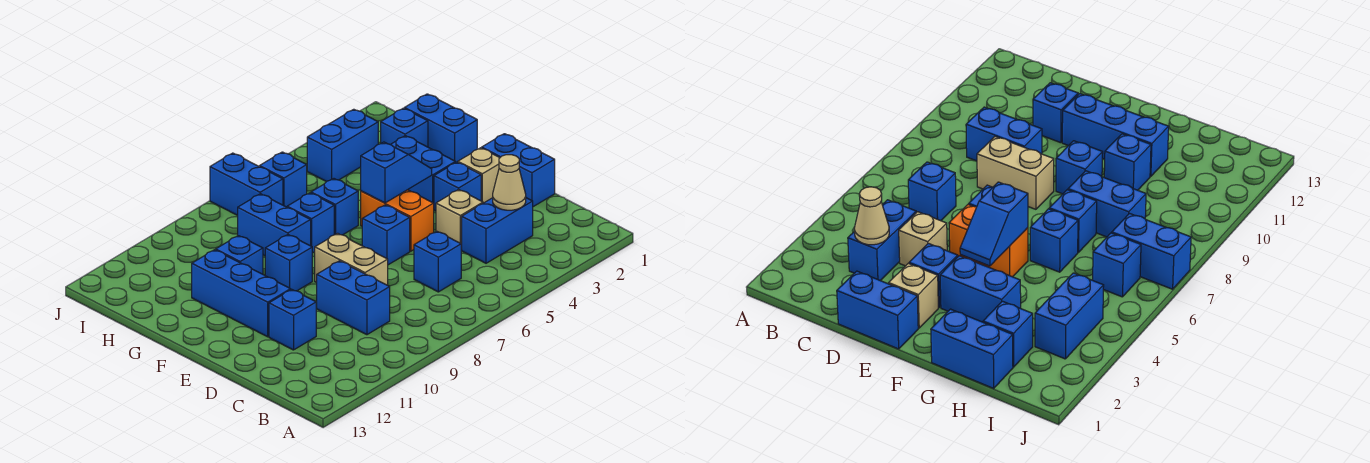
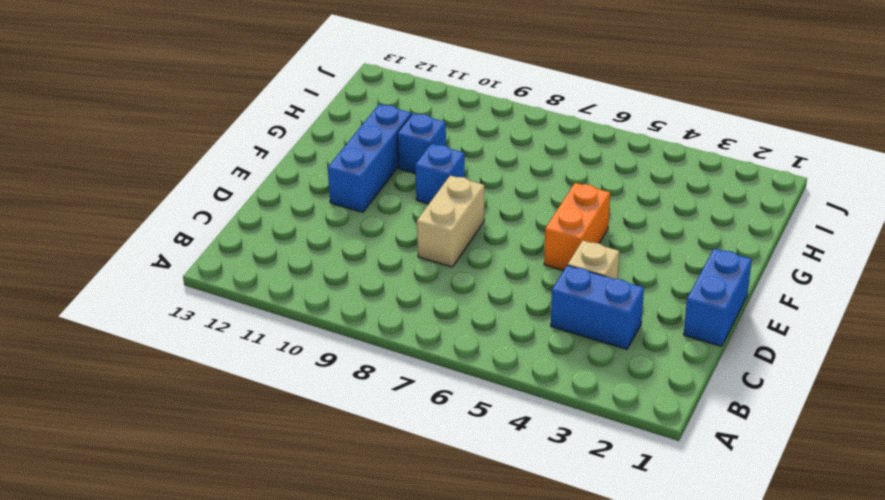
none -> blue brick C6 level 1
none -> blue brick C9:D9 level 1
none -> blue brick D11 level 1

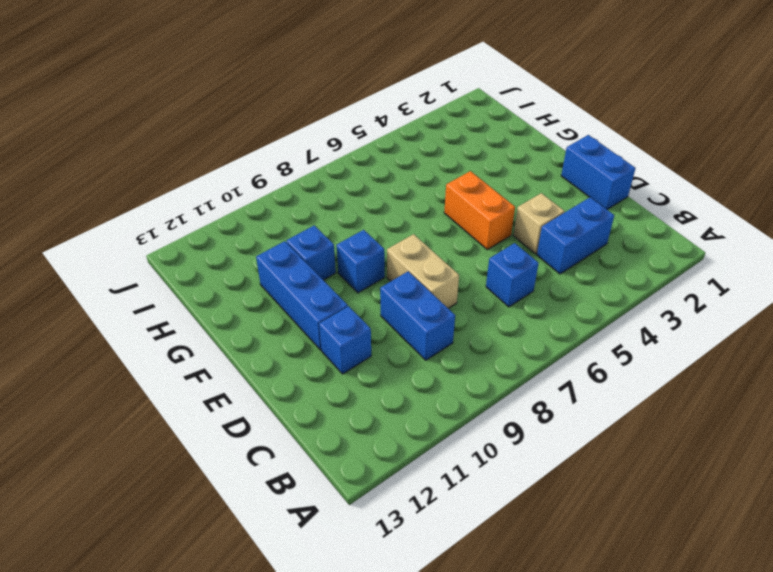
none -> tan brick E2 level 1
none -> blue brick E3 level 1
none -> blue brick E6 level 1

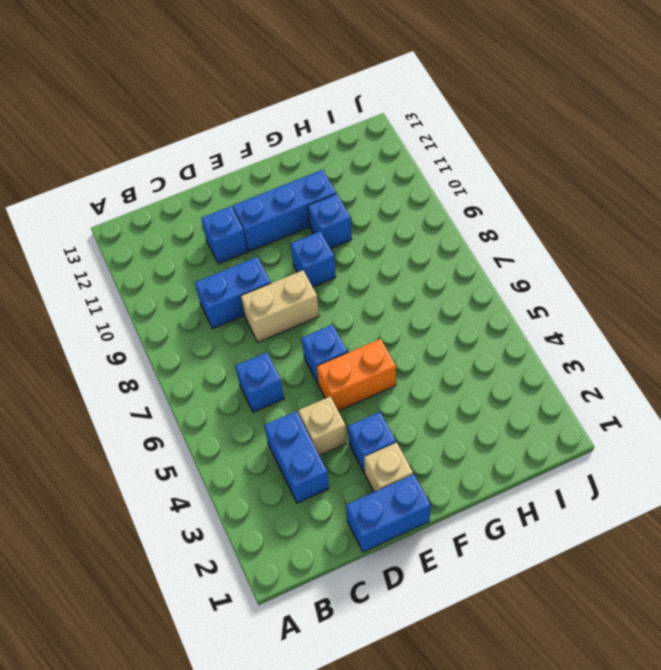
none -> blue brick F3:G3 level 1
none -> blue brick G1:H1 level 1
none -> blue brick G6 level 1

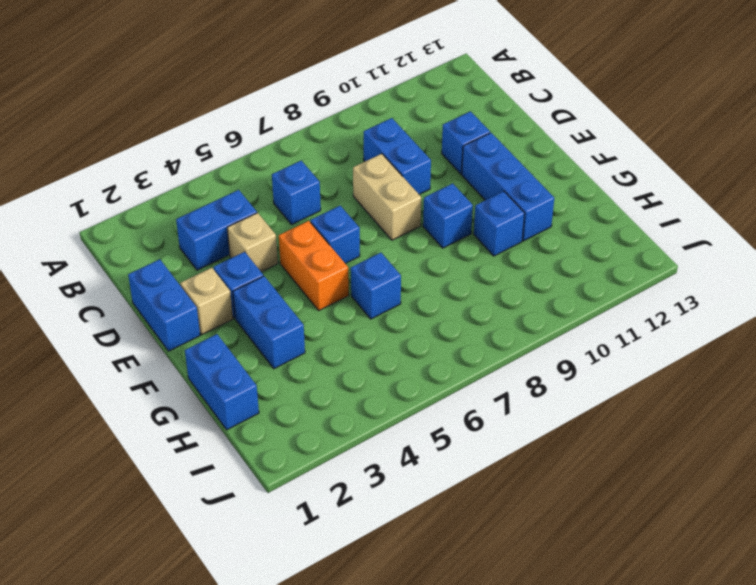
none -> blue brick G7 level 1
none -> blue brick G8:H8 level 1
none -> blue brick H2 level 1

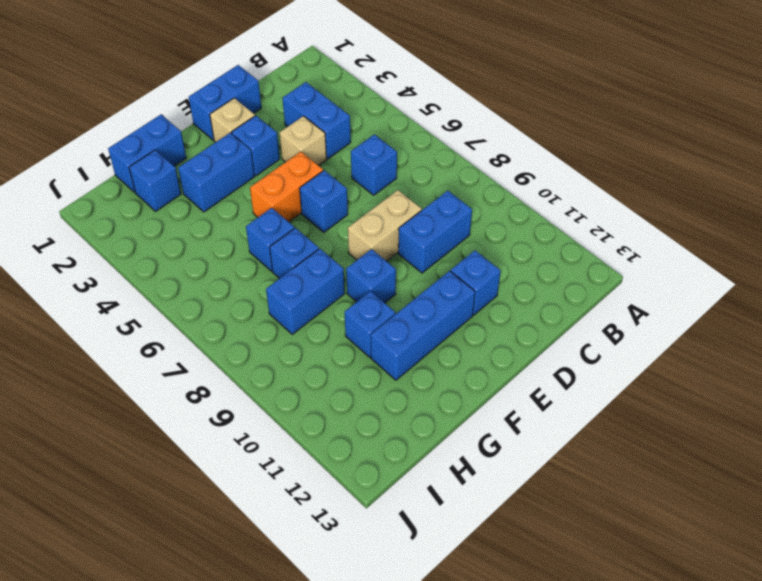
none -> blue brick I3:I4 level 1
none -> blue brick I6 level 1
none -> blue brick I7:J7 level 1

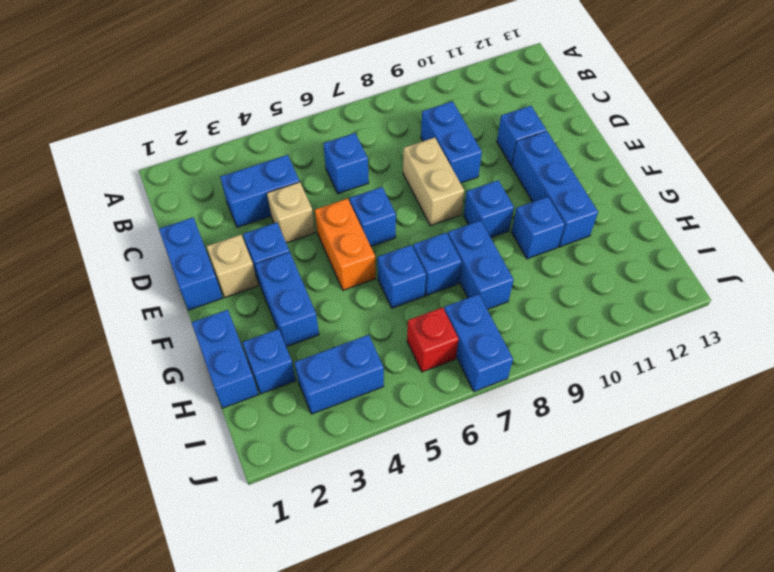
red brick I6 level 1 -> blue brick I6 level 1
none -> tan cone C3 level 2
none -> blue slope F4:F5 level 2 top 5

